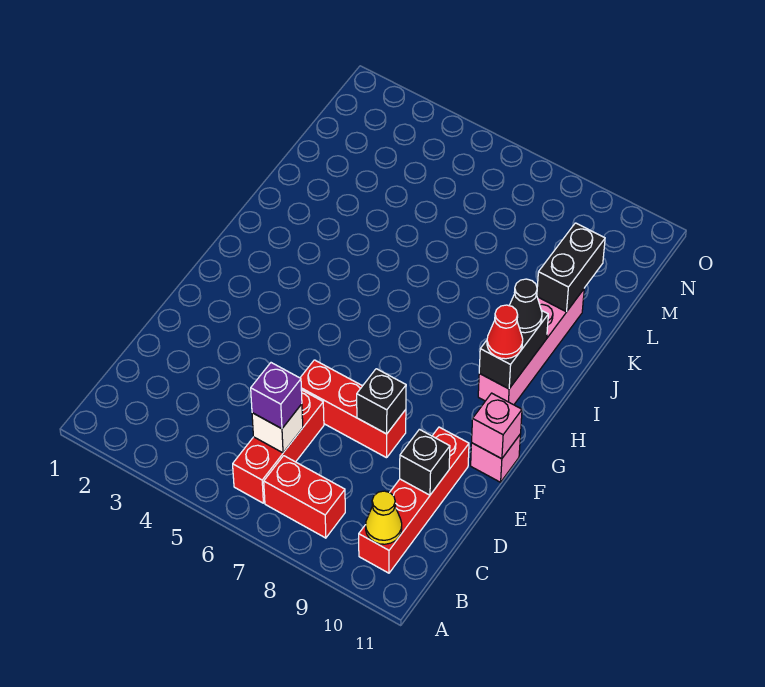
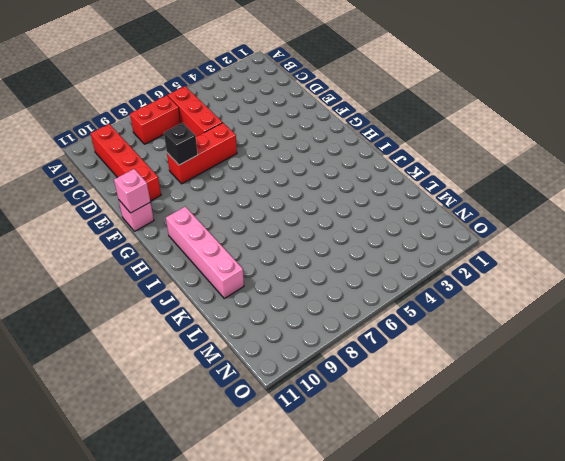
none -> yellow cone B10 level 2
none -> white brick C6 level 2
none -> black brick D10 level 2

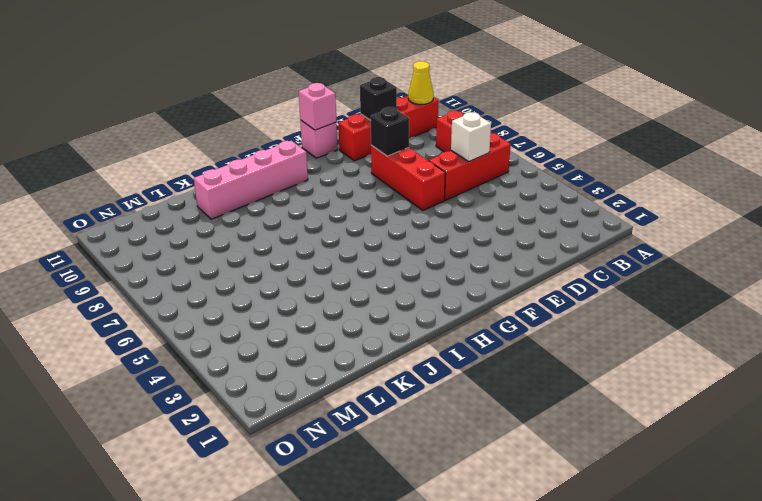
none -> black brick H10:I10 level 2
none -> black brick K10:L10 level 2
none -> purple brick C6 level 3

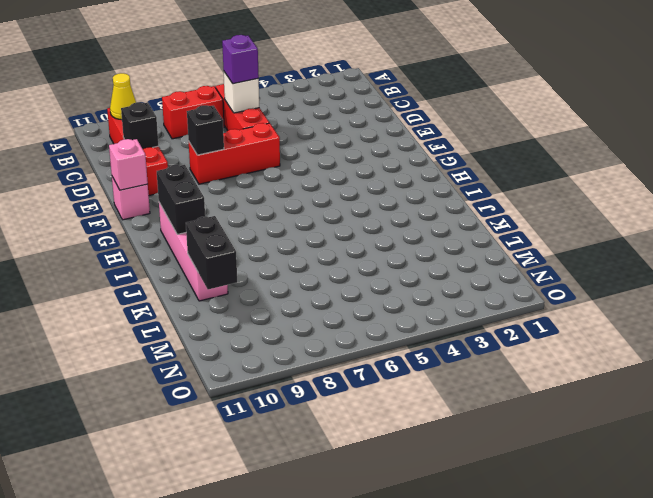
none -> red cone H10 level 3
none -> black cone I10 level 3

